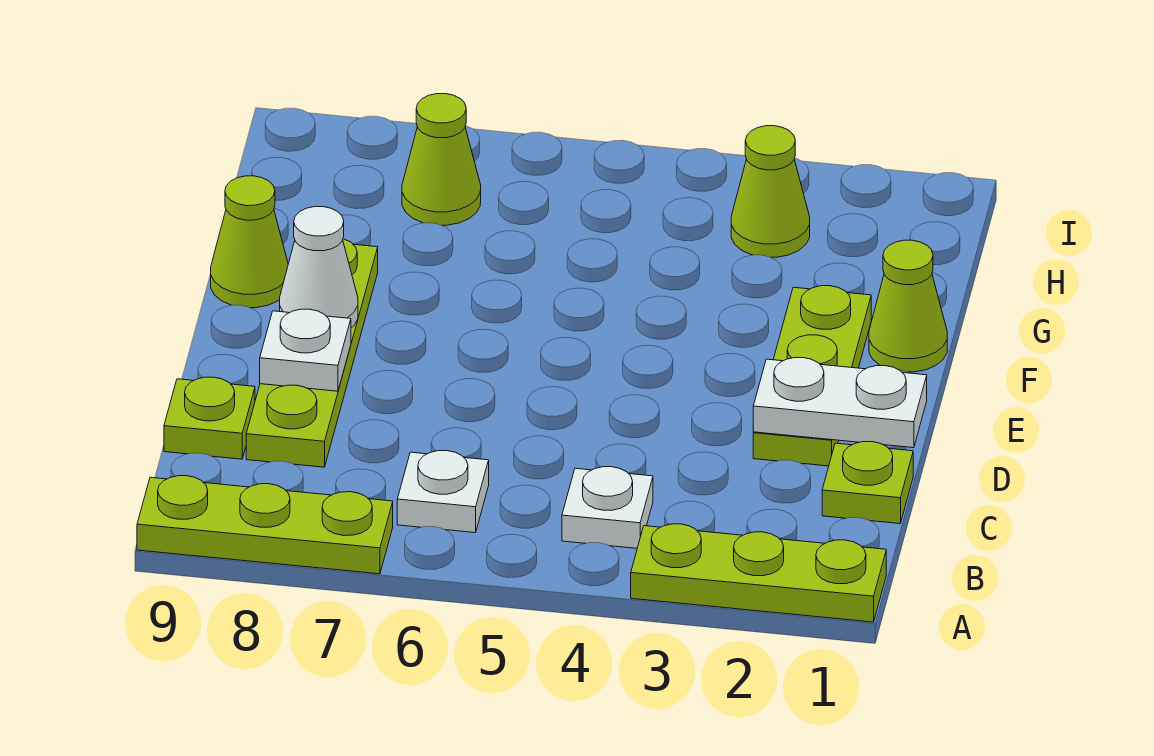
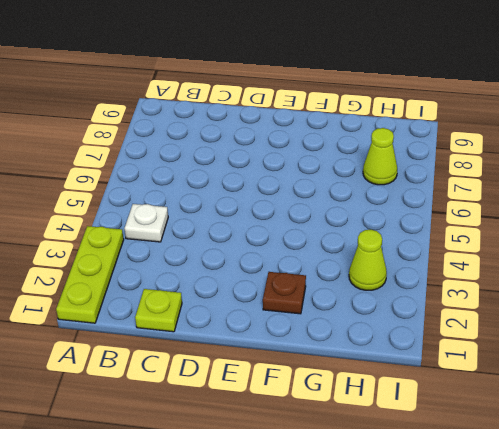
brown plate F2 level 1 -> lime plate D2:F2 level 1
none -> lime plate A7:A9 level 1
none -> white plate B6 level 1
none -> lime plate C8:F8 level 1

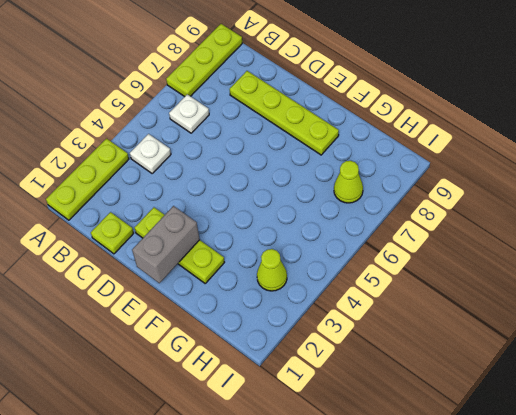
grey brick E1:E2 level 2 -> none
none -> lime plate C9 level 1
none -> lime cone F1 level 1
none -> lime cone F9 level 1

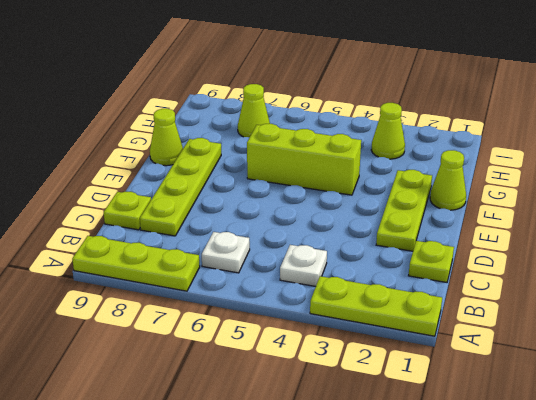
lime brick F4:F6 level 1 -> none
none -> white plate D1:D2 level 2
none -> white plate D8 level 2
none -> white cone E8 level 2

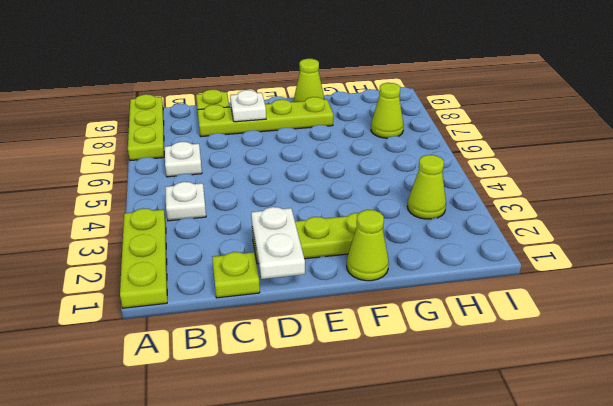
none -> white cone E8 level 2

